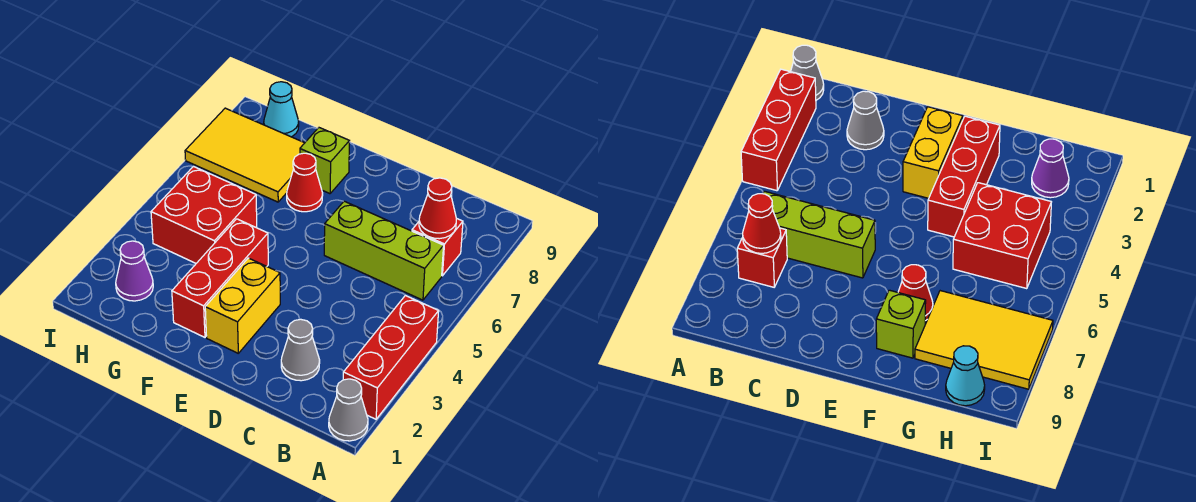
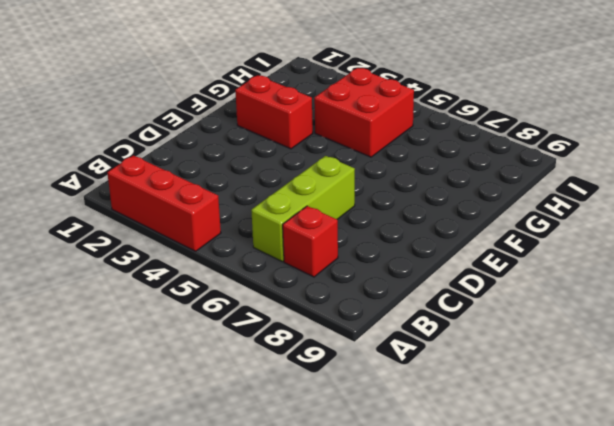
red brick F2:F3 level 1 -> red brick F2:F4 level 1
none -> grey cone A1 level 1
none -> grey cone C2 level 1
none -> yellow brick E2:E3 level 1

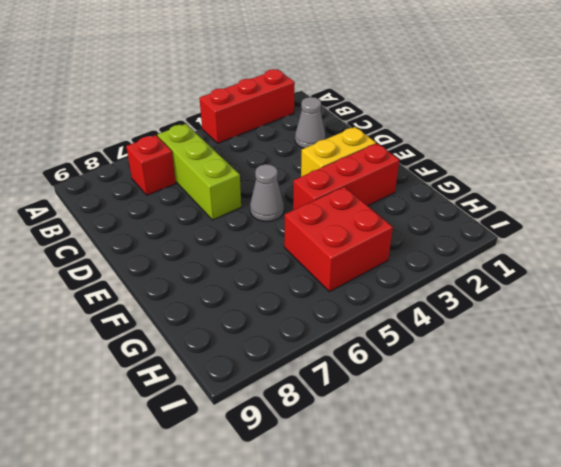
grey cone E5 level 1 -> grey cone A1 level 1
none -> red cone F7 level 1
none -> lime brick F8 level 1
none -> yellow tile G7:I8 level 1

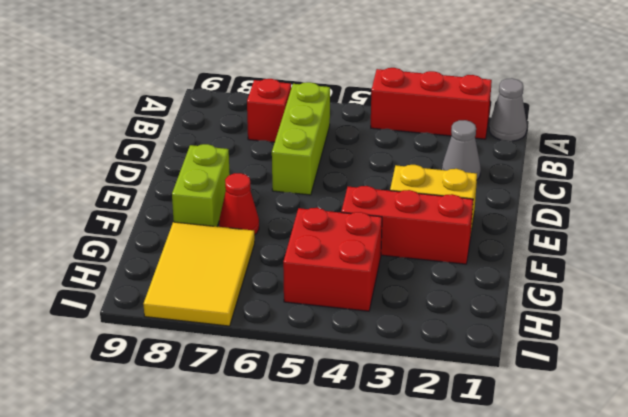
lime brick E8:F8 level 1 -> lime brick F8 level 1
none -> purple cone H2 level 1
none -> cyan cone H9 level 1
none -> red cone B7 level 2

